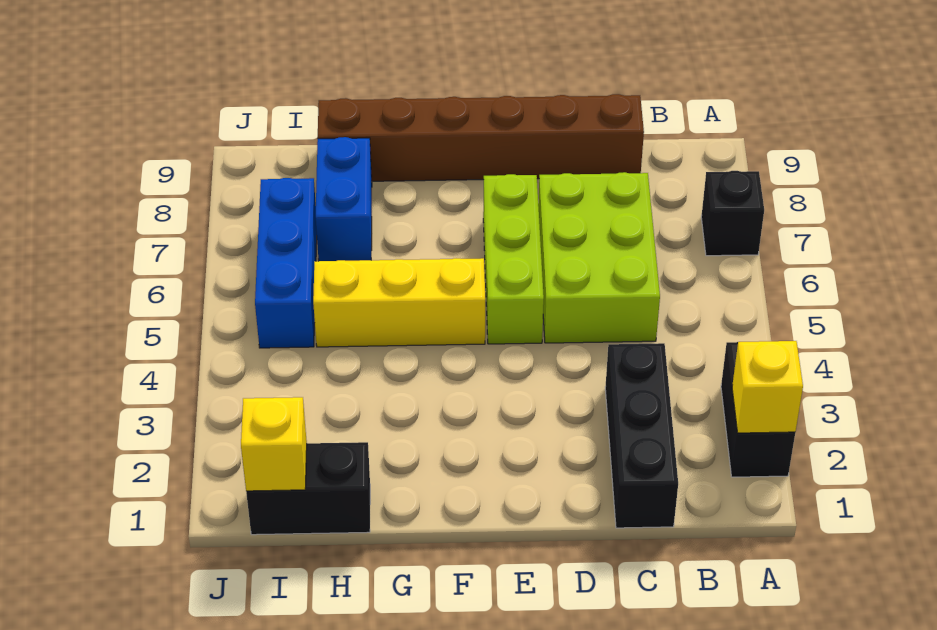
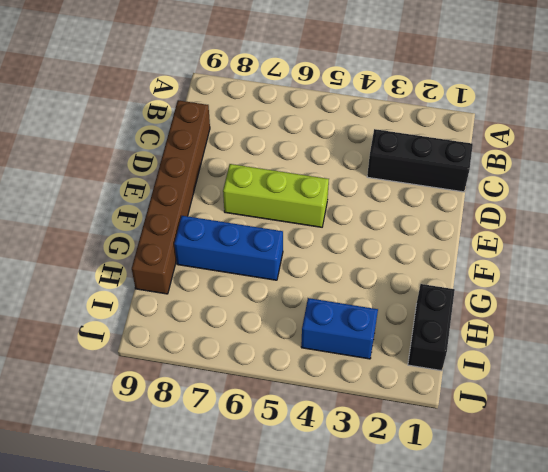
blue brick G6:G8 level 1 -> blue brick I5:I7 level 1
blue brick I3:I4 level 1 -> blue brick H7:H8 level 1
none -> black brick A2:A3 level 1
none -> black brick A7 level 1
none -> lime brick C5:D7 level 1

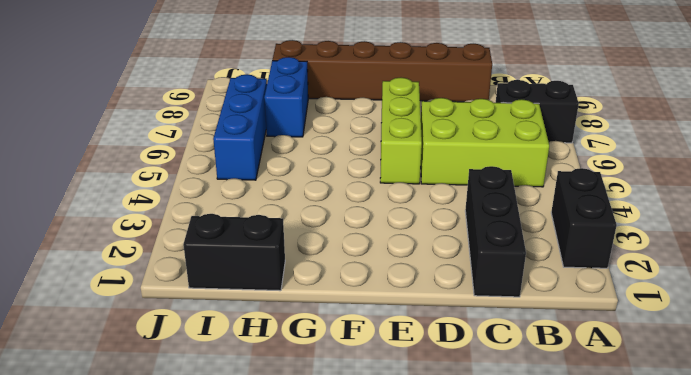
black brick A7:B7 level 1 -> black brick A7 level 1
lime brick B5:D6 level 1 -> lime brick C5:D7 level 1
none -> yellow brick F5:H5 level 1
none -> yellow brick A2 level 2
none -> yellow brick I1 level 2

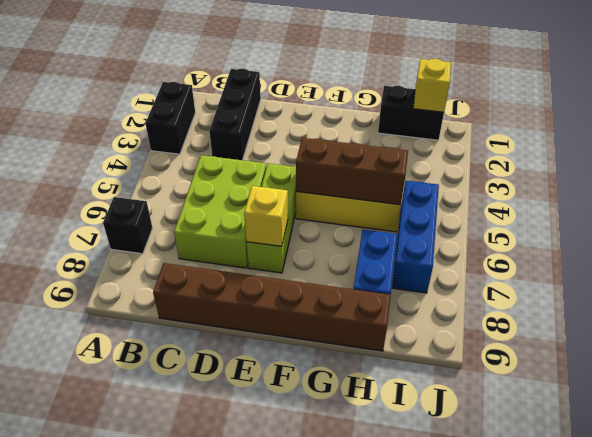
yellow brick E7 level 2 -> yellow brick A2 level 2
brown brick F5:H5 level 2 -> none

